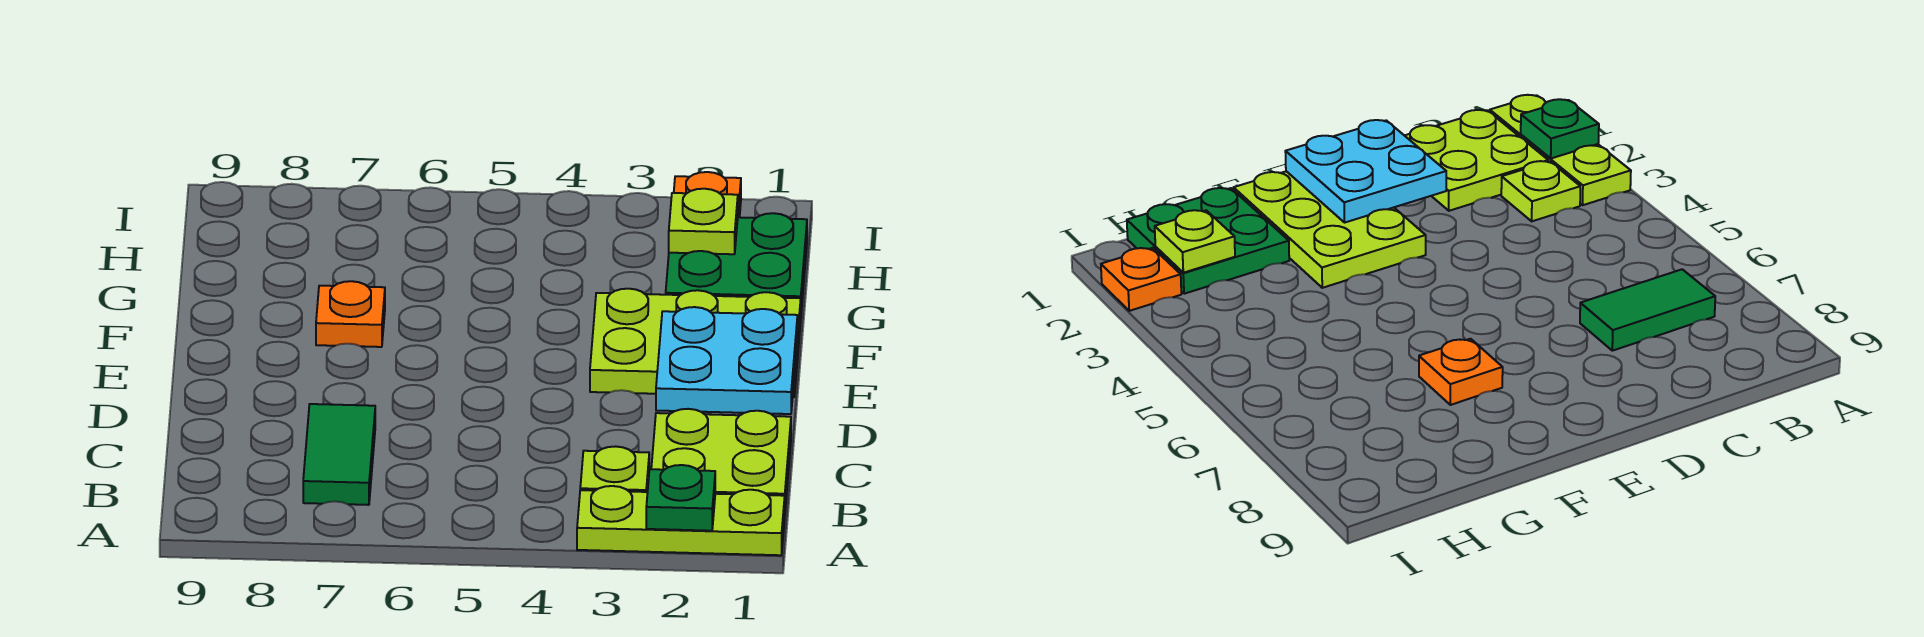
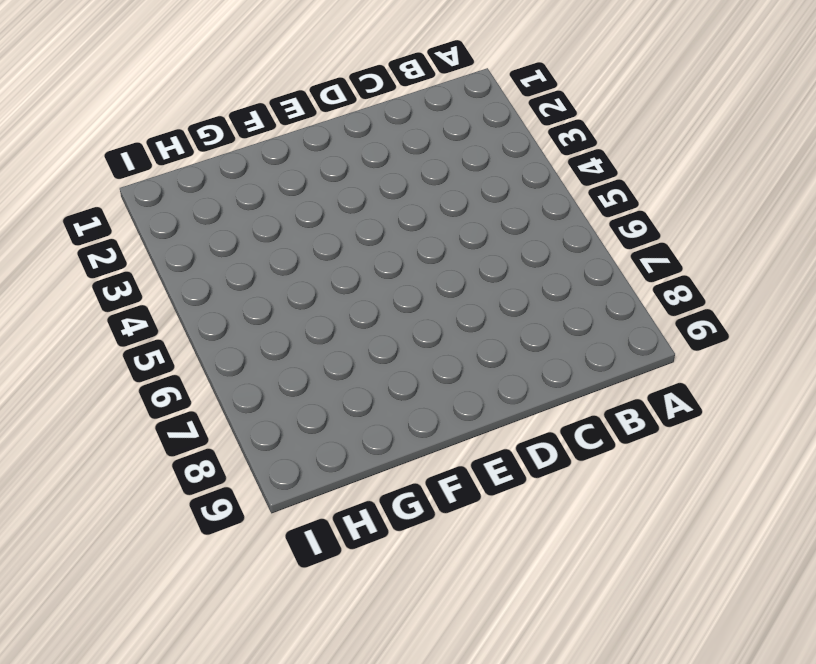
none -> lime plate A1:A3 level 1
none -> lime plate B1:C2 level 1

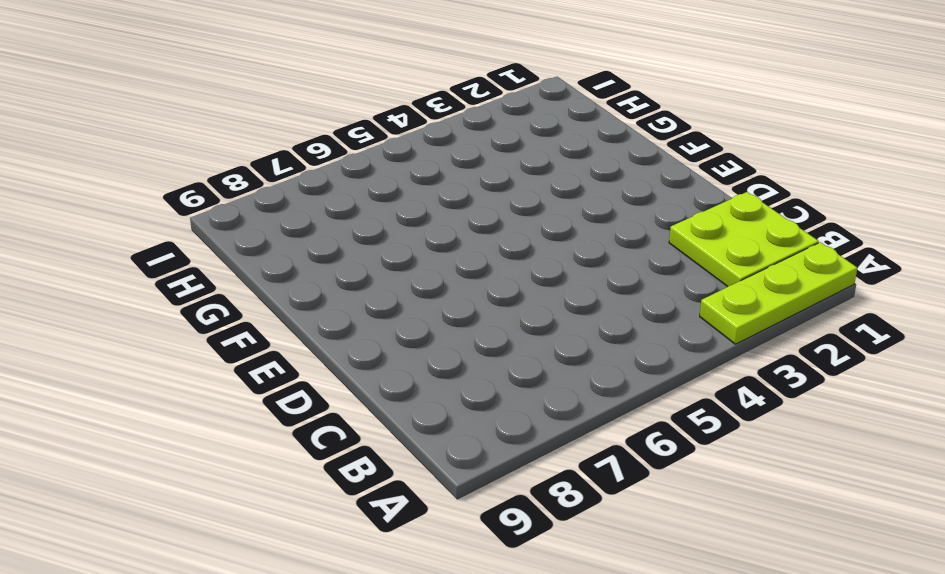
none -> lime plate B3 level 1
none -> green tile B7:C7 level 1

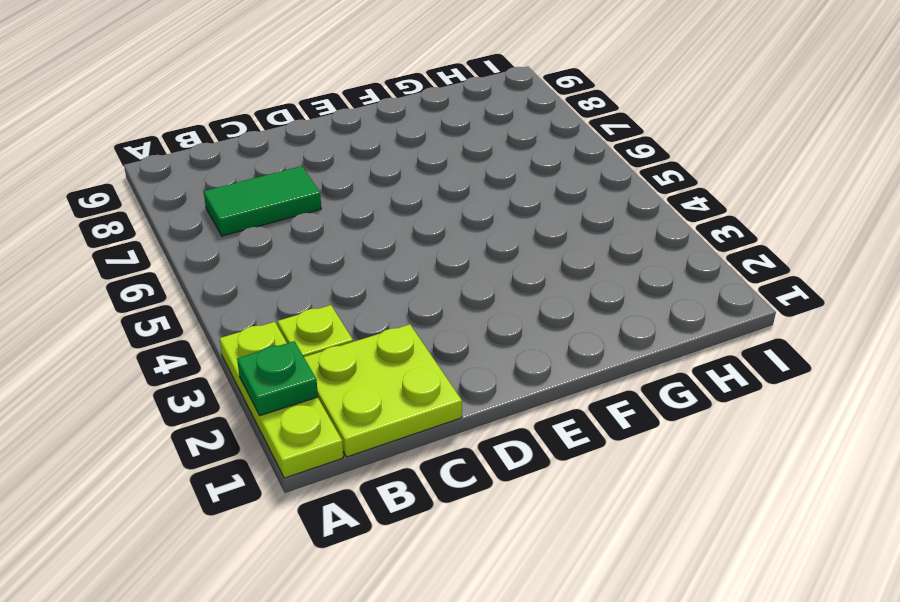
none -> lime plate E1:F3 level 1
none -> orange plate F7 level 1

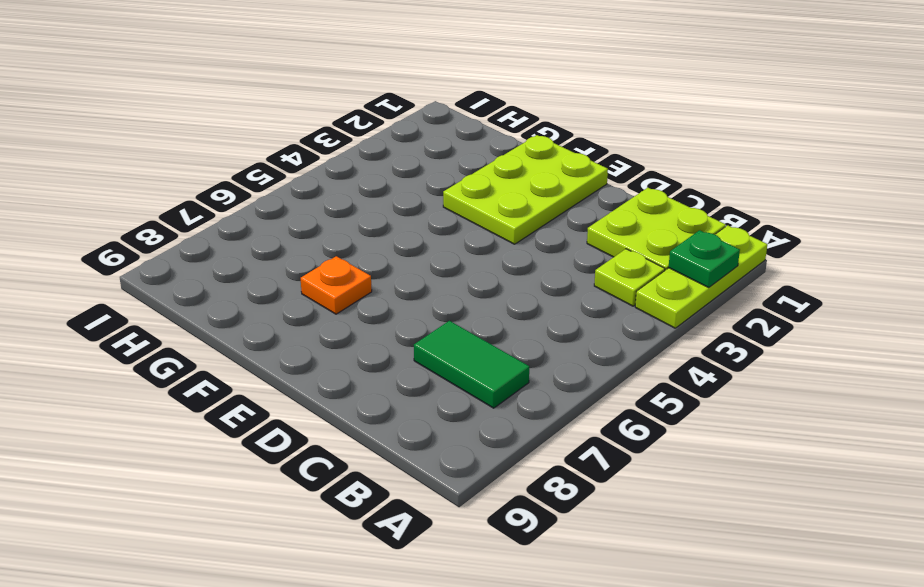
none -> green plate G1:H2 level 1
none -> orange plate I2 level 1

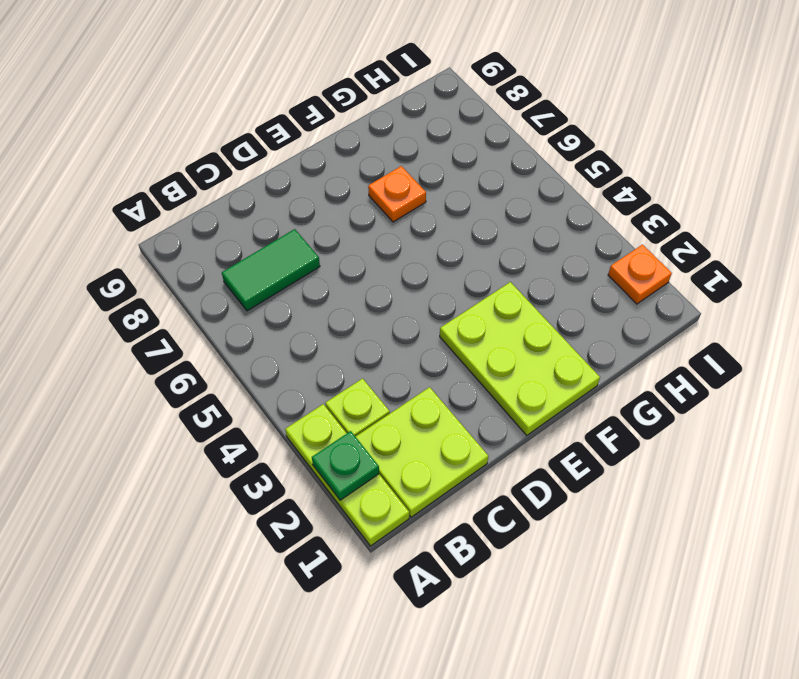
none -> green plate G1:H2 level 1
none -> cyan plate D1:E2 level 2

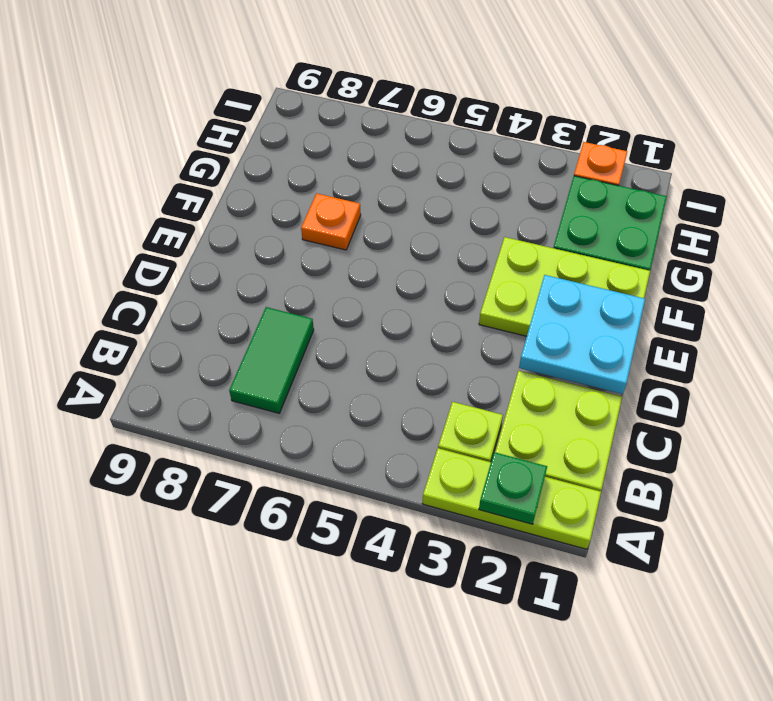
none -> lime plate H2 level 2

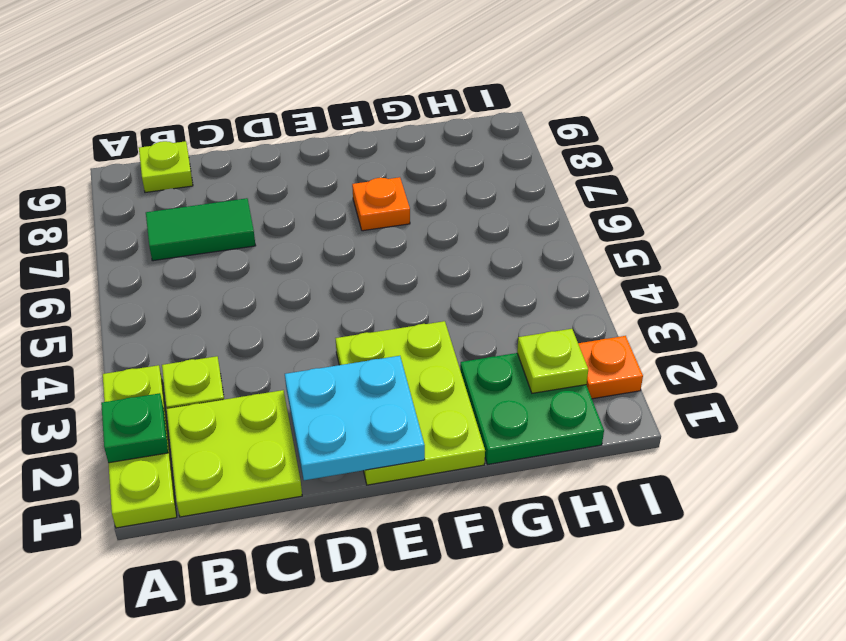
lime plate B9 level 1 -> none

